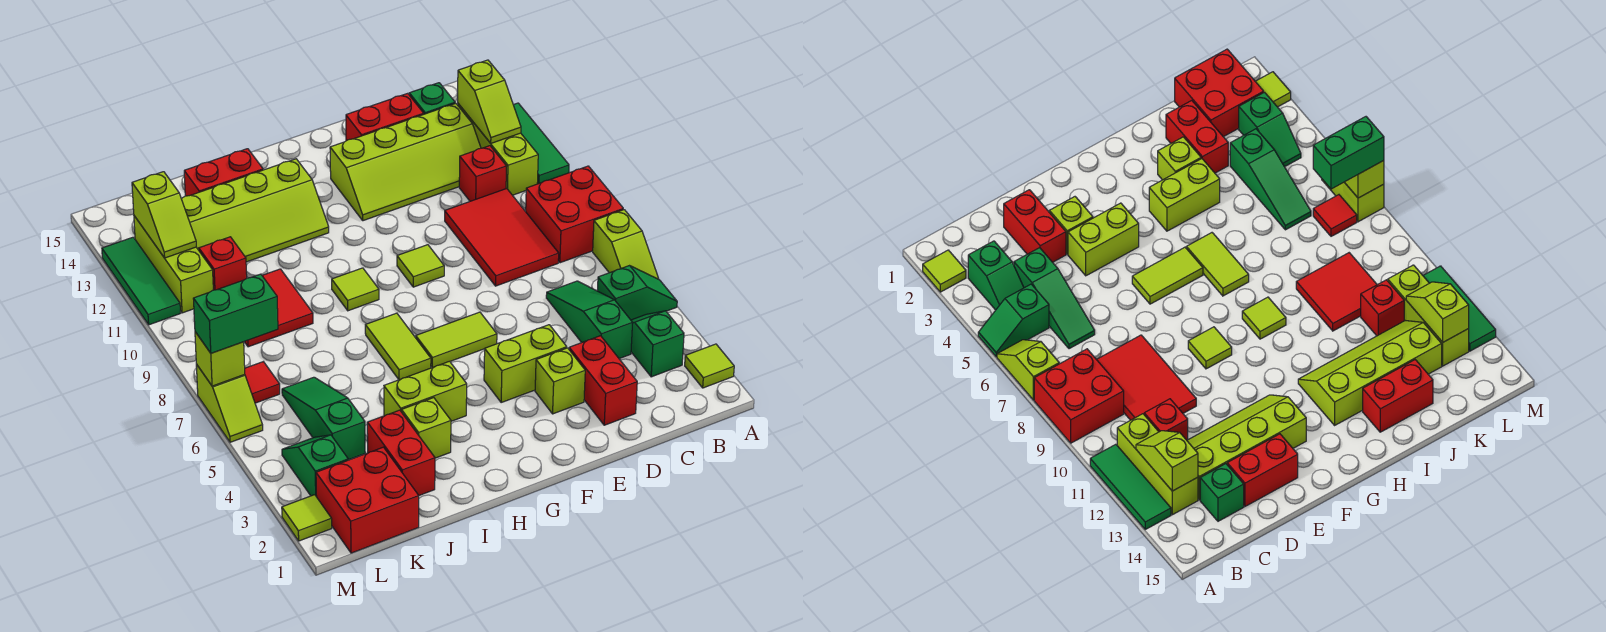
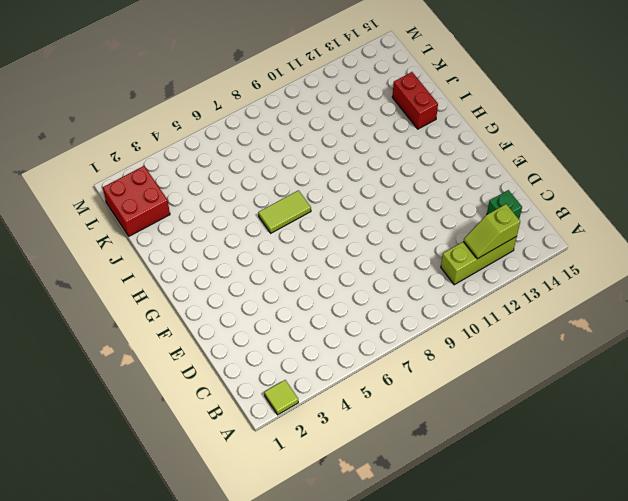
none -> green slope A5:B5 level 1 top B
none -> lime slope A6:A7 level 1 top 7
none -> red brick A8:B9 level 1
none -> green tile A11:A13 level 1

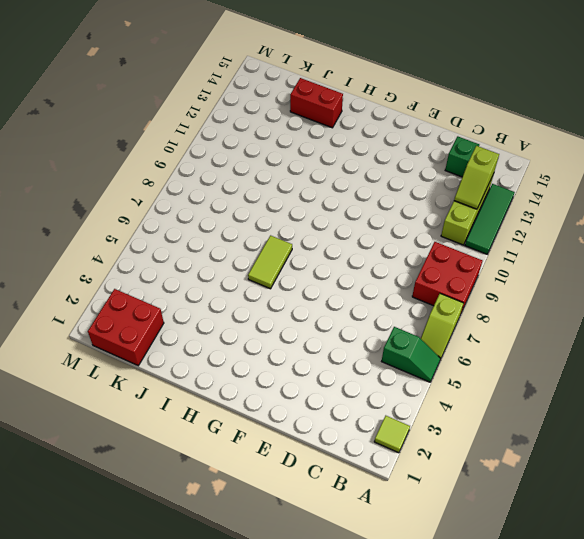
none -> green slope B3:B4 level 1 top 3
none -> green slope C4:C6 level 1 top 4
none -> red tile C8:D10 level 1
none -> red brick C11 level 1

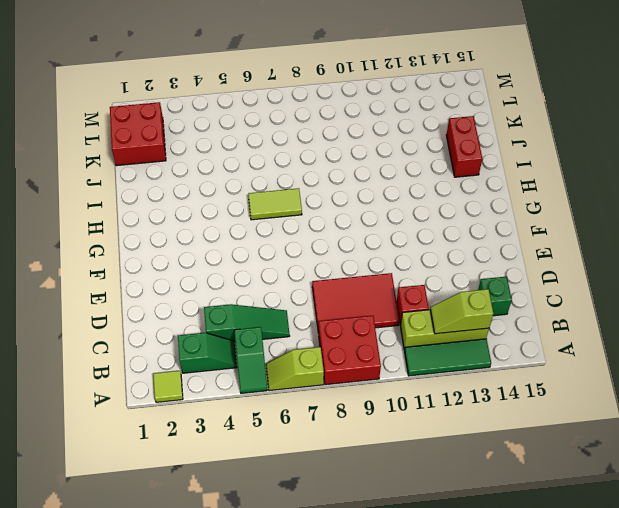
none -> lime slope C12:F13 level 1 top 13
none -> red brick D2:D3 level 1
none -> red brick D14:E14 level 1
none -> lime brick E3 level 1

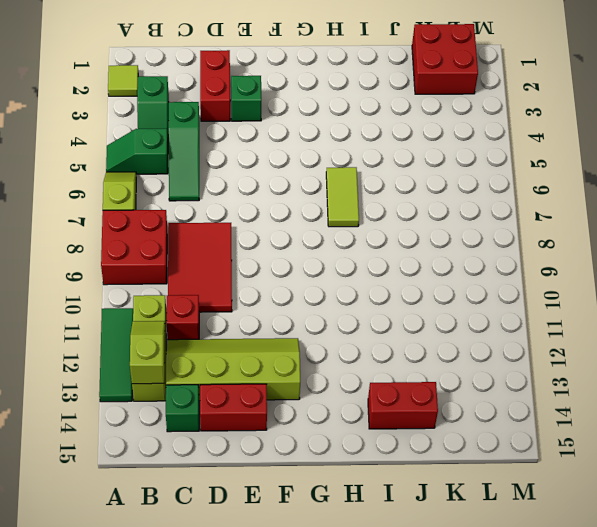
green brick E3 level 1 -> lime brick E3 level 1
none -> lime brick E4:F4 level 1
none -> lime tile F6:G6 level 1
none -> lime tile F9 level 1
none -> lime brick H4:I4 level 1

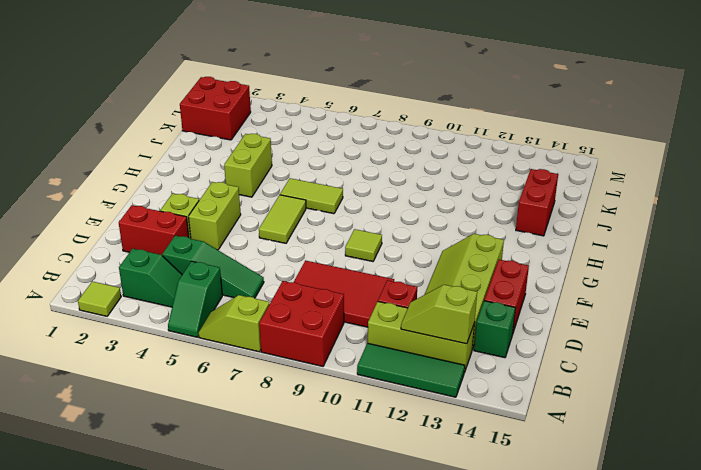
none -> lime tile H9 level 1
none -> lime slope H12:K13 level 1 top 13
none -> lime brick I3 level 1
none -> red brick J2:J3 level 1

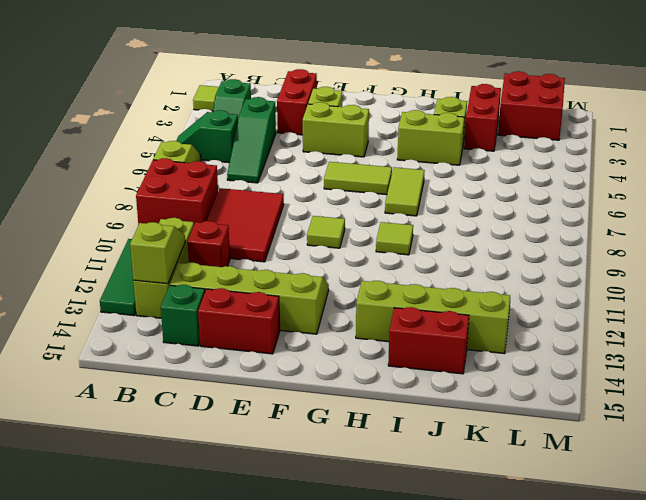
none -> red tile J9:K10 level 1
none -> green slope K4:K6 level 1 top 4
none -> red brick K11 level 1
none -> green slope L3:L4 level 1 top 3

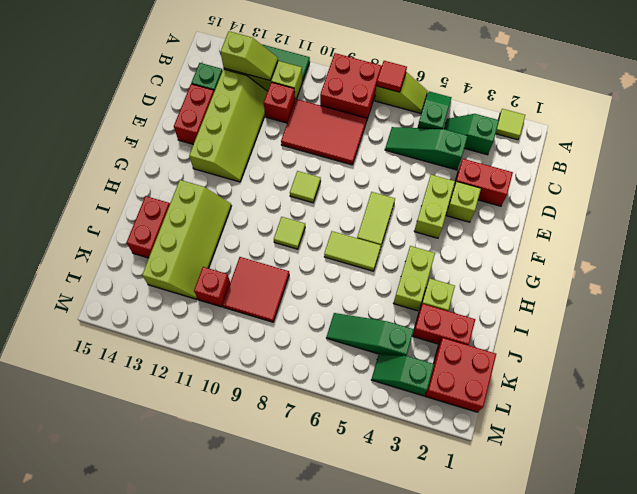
red tile A7 level 2 -> red tile L7 level 1
none -> lime brick L11:L13 level 1
none -> lime tile M2 level 1
none -> lime slope M6:M7 level 1 top 7
none -> green tile M11:M13 level 1

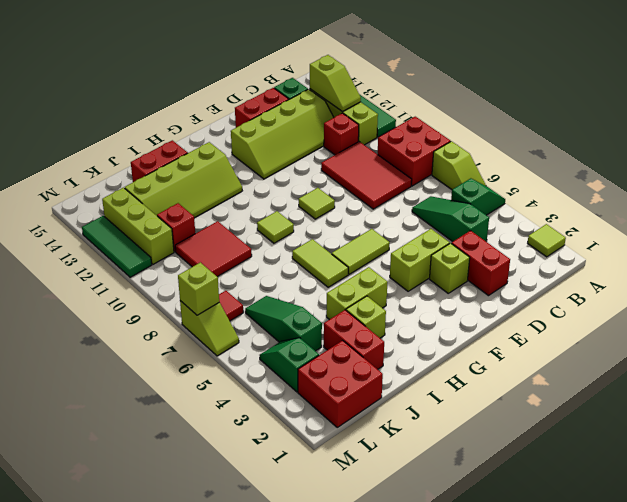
none -> green slope B3:B4 level 1 top 3
none -> lime tile M2 level 1
none -> lime slope L12:L13 level 2 top 13
none -> green brick L7:M7 level 3

